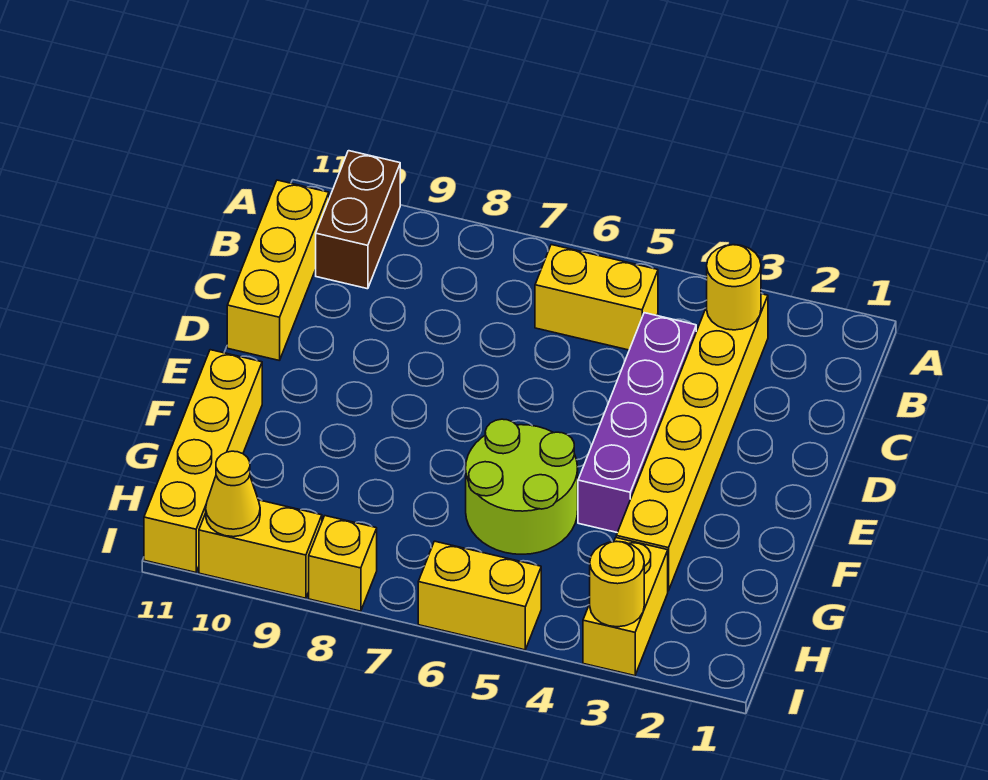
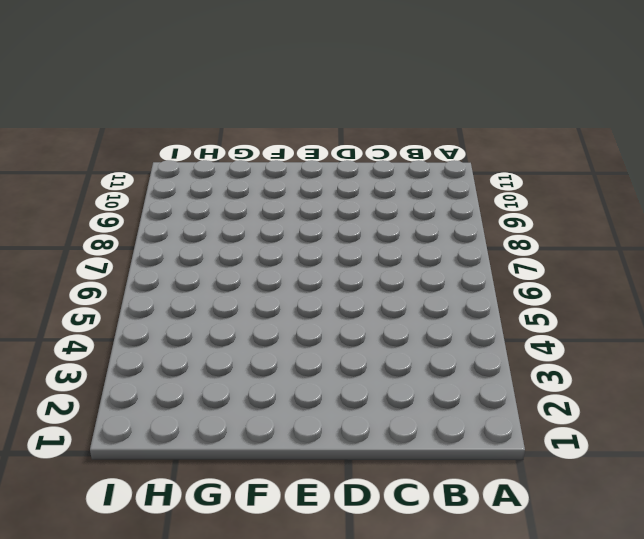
none -> brown brick A10:B10 level 1
none -> yellow brick B3:G3 level 1
none -> yellow brick B5:B6 level 1

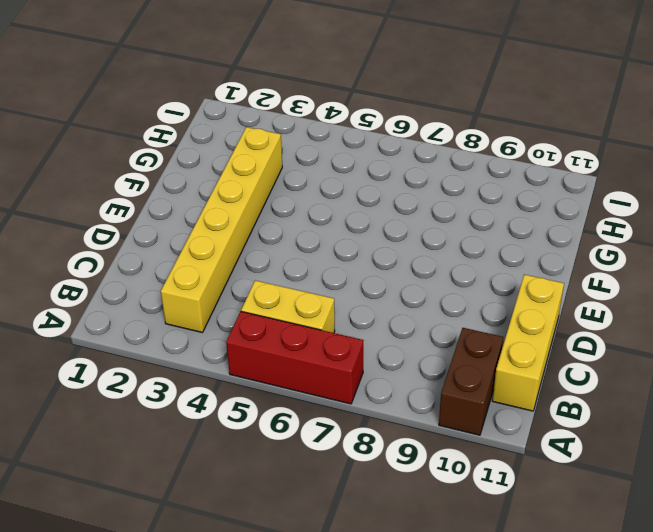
red brick A5:A7 level 1 -> none
none -> purple brick C4:F4 level 1
none -> lime round brick F5:G6 level 1
none -> yellow brick F11:I11 level 1

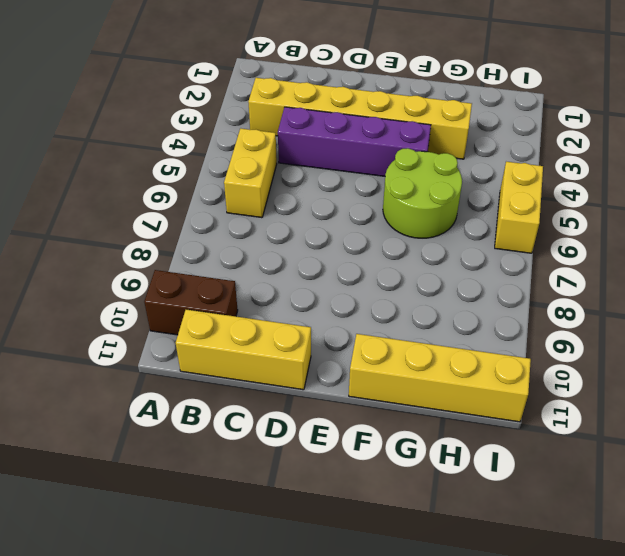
none -> yellow brick H3:I3 level 1
none -> yellow brick I8 level 1
none -> yellow brick I9:I10 level 1

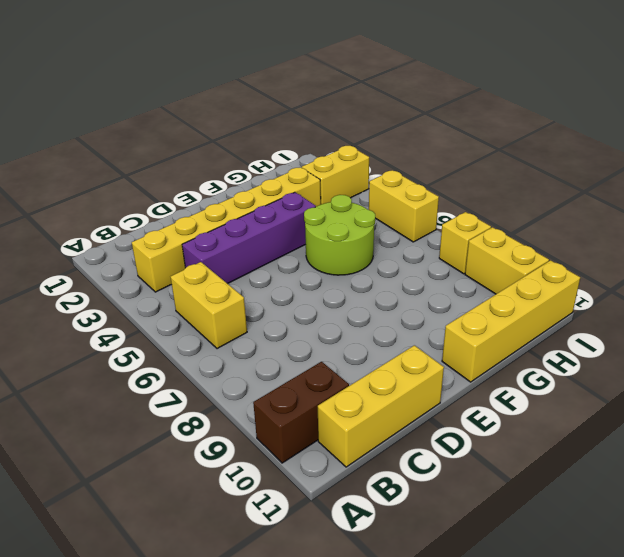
none -> yellow round brick B3 level 2
none -> yellow round brick I3 level 2
none -> yellow cone I10 level 2

